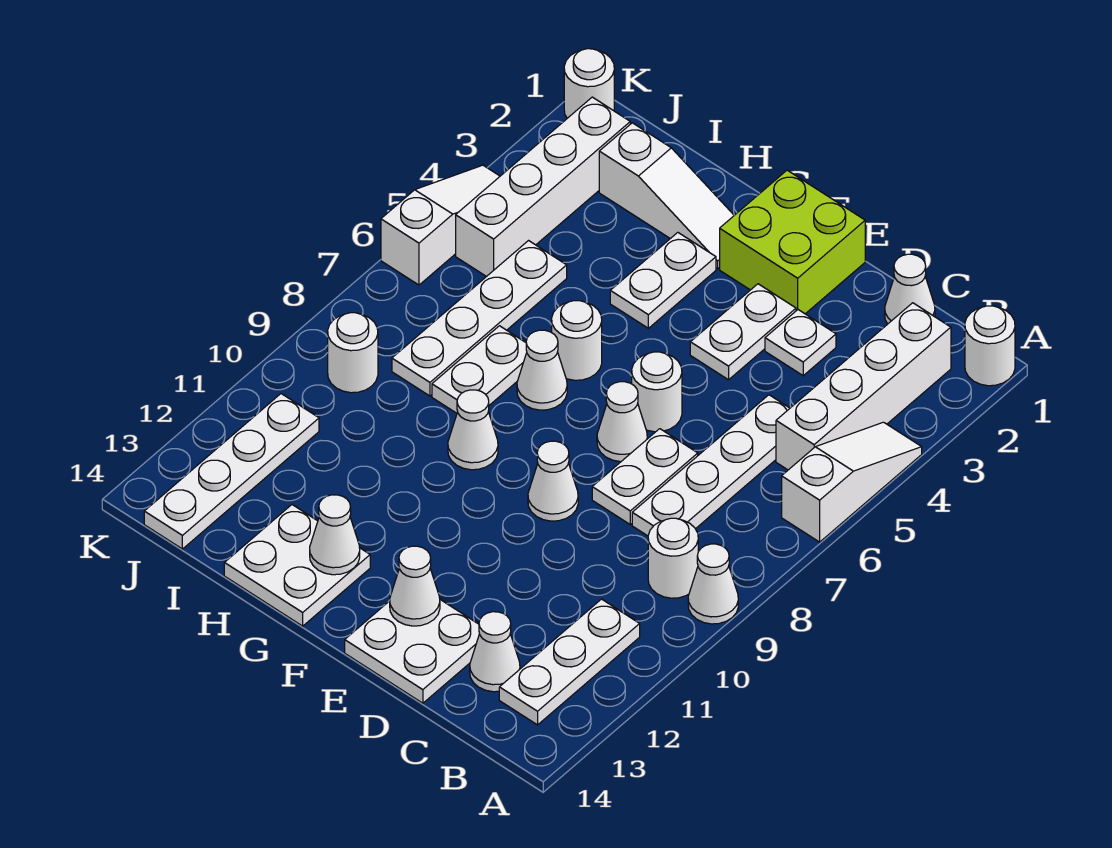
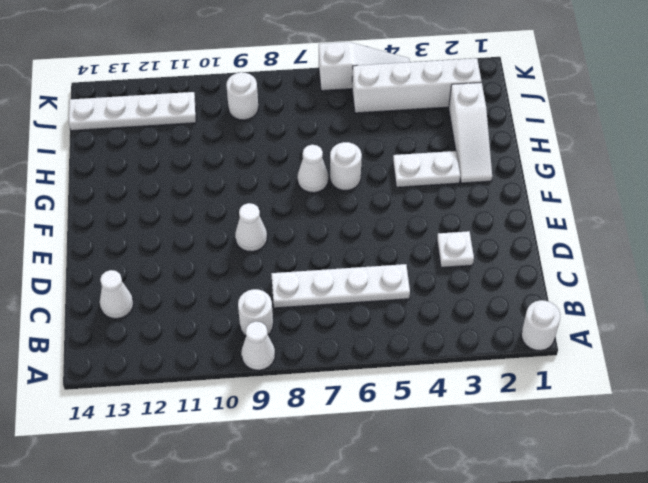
none -> white slope A4:A6 level 1 top 6
none -> white brick B2:B5 level 1
none -> white plate B11:B13 level 1
none -> white cone C1 level 1

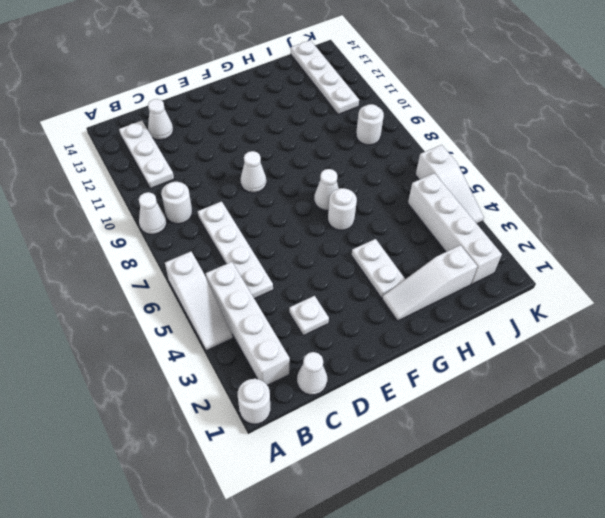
none -> white plate D7:D8 level 1
none -> white plate D13:E14 level 1
none -> lime brick E1:F2 level 1
none -> white plate E3:E4 level 1

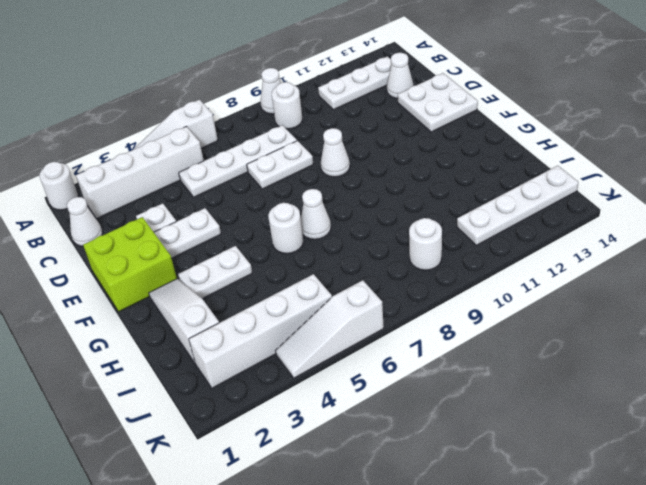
none -> white round brick E6 level 1
none -> white cone E7 level 1
none -> white cone G9 level 1
none -> white plate G13:H14 level 1

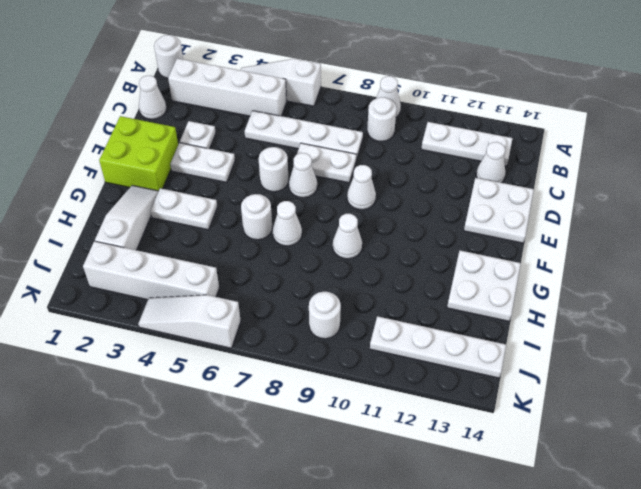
none -> white plate H7:H8 level 1
none -> white plate I5:I8 level 1
none -> white round brick K1 level 1
none -> white cone E13 level 2

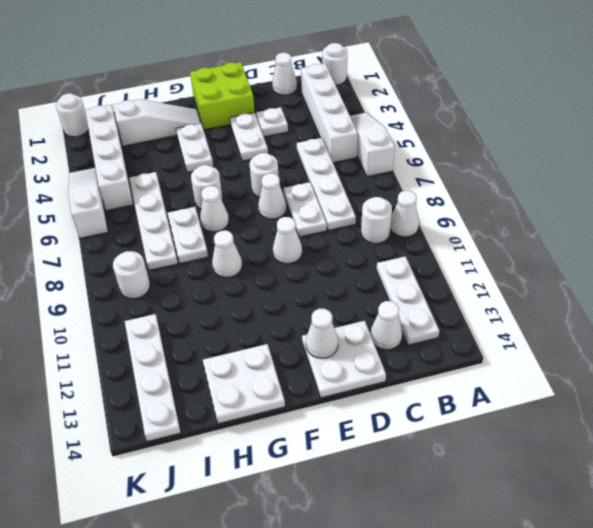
none -> white cone G13 level 2

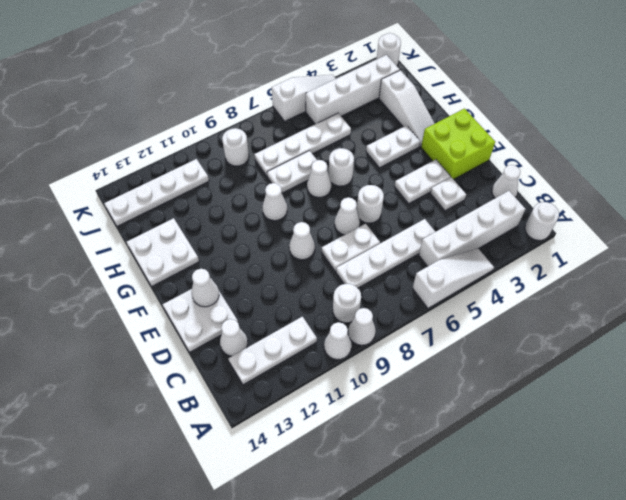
white cone A10 level 1 -> white cone G13 level 2

